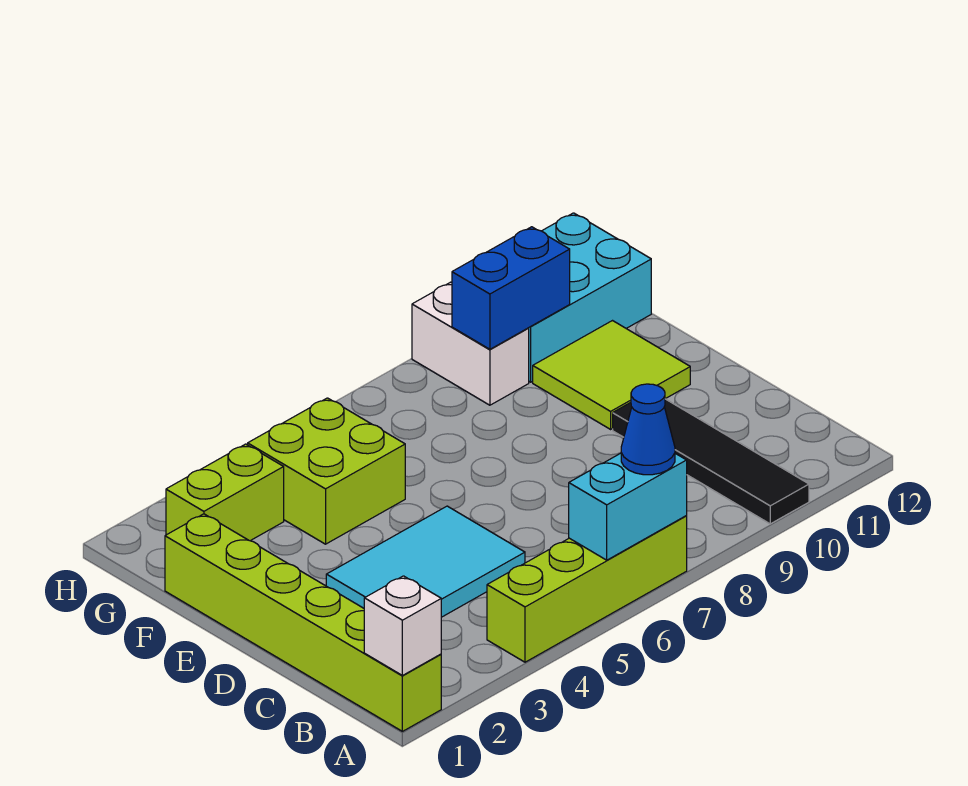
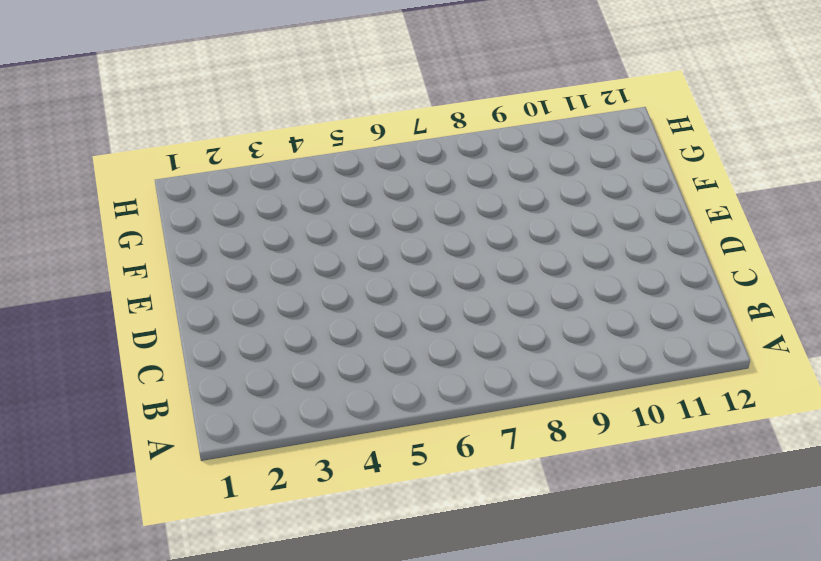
none -> lime brick A1:F1 level 1
none -> lime brick A4:A7 level 1
none -> black tile A10:D10 level 1

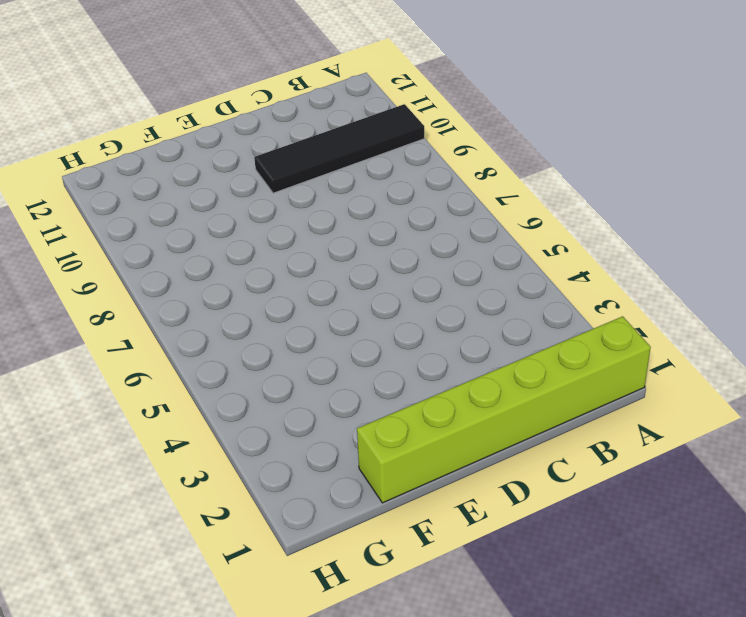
none -> lime brick A4:A7 level 1
none -> cyan tile C3:D5 level 1
none -> lime tile E10:F11 level 1

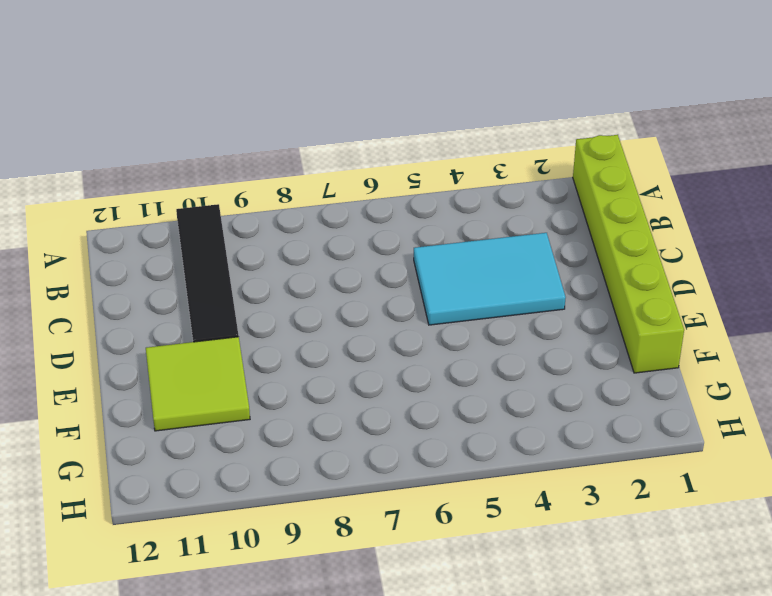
none -> lime brick A4:A7 level 1
none -> lime brick F4:G5 level 1
none -> lime brick G2:G3 level 1

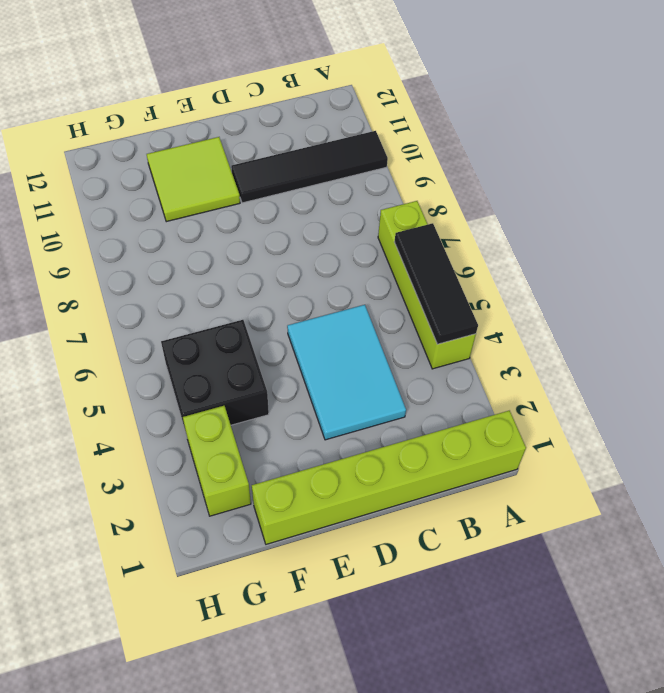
black tile A4:A6 level 2 -> cyan brick A6:A7 level 2
black brick F4:G5 level 1 -> lime brick F4:G5 level 1
none -> white brick G9:H9 level 1
none -> cyan brick G10:H12 level 1
none -> white brick A1 level 2

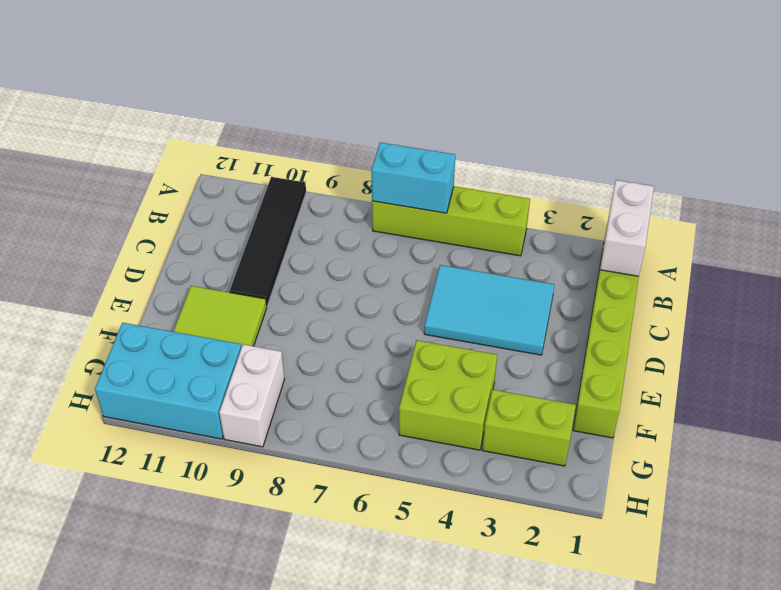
white brick A1:B1 level 2 -> white brick A1 level 2
none -> blue brick G9:G10 level 2
none -> blue cone A7 level 3

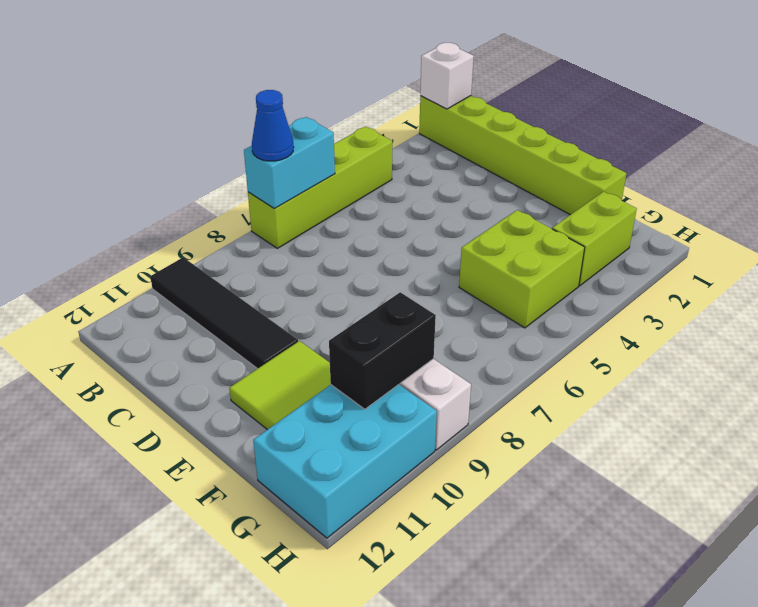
black brick G9:G10 level 2 -> blue brick G9:G10 level 2
none -> cyan tile C3:D5 level 1

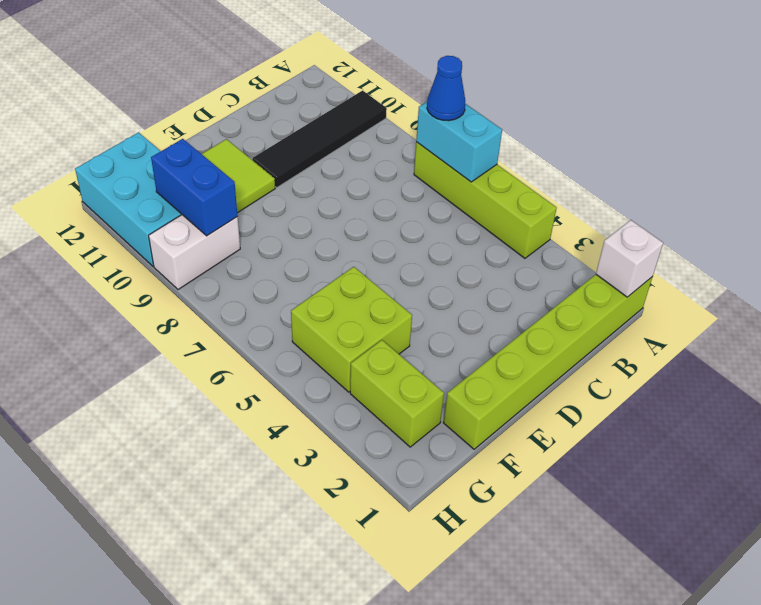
none -> cyan tile C3:D5 level 1

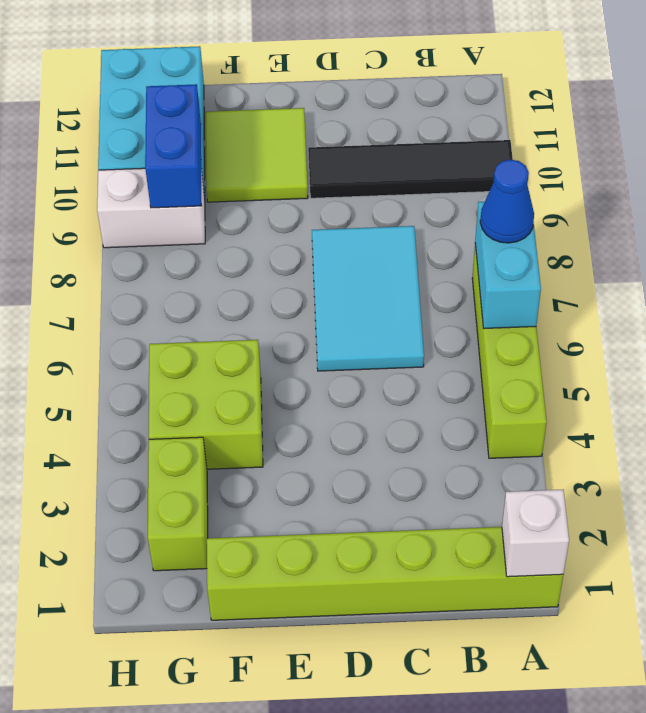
cyan tile C6:D8 level 1 -> cyan tile C3:D5 level 1

